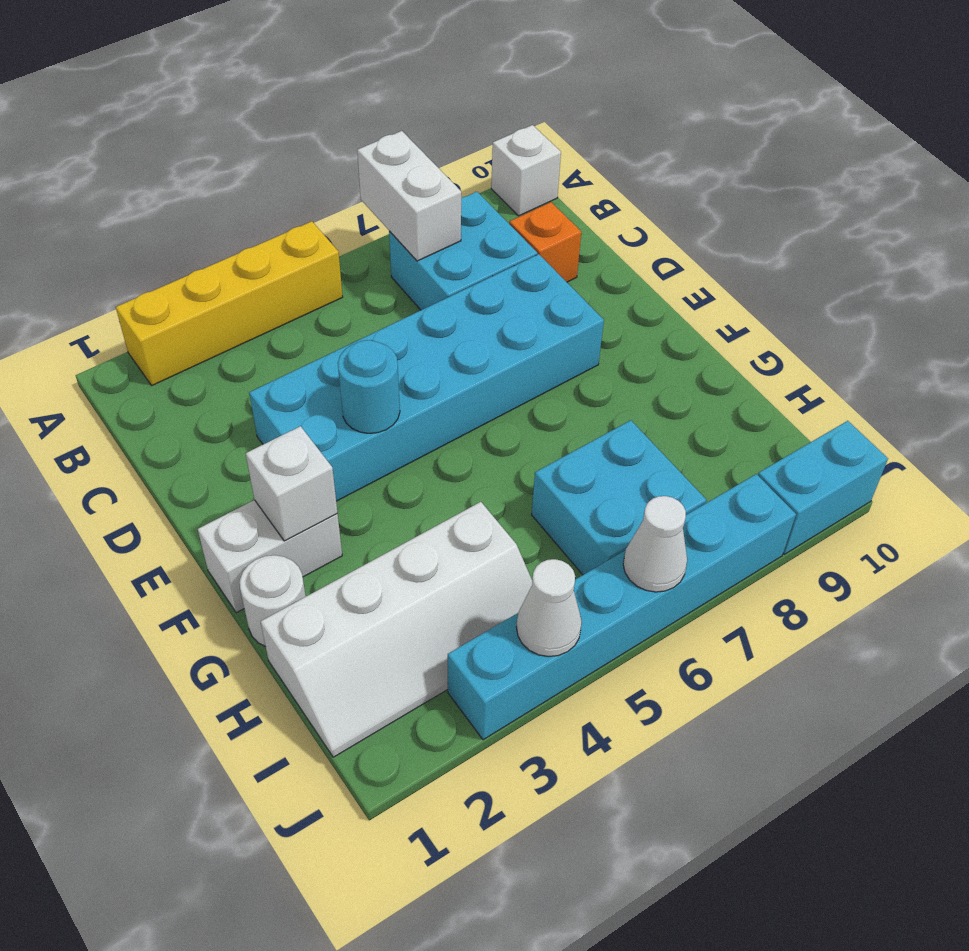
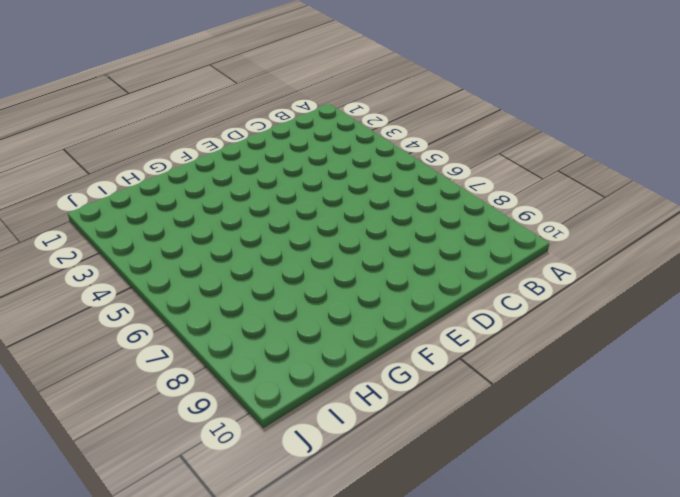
none -> yellow brick A2:A5 level 1
none -> white brick A10 level 1
none -> cyan brick B7:C8 level 1

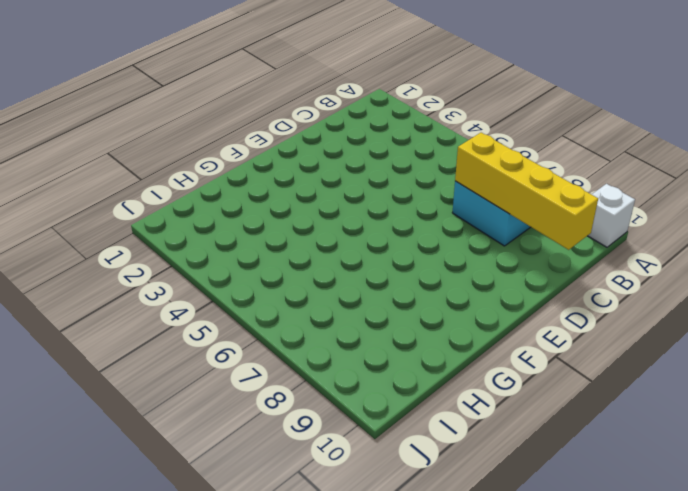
yellow brick C7:C10 level 2 -> yellow brick A2:A5 level 1
none -> orange brick C9 level 1
none -> cyan brick D3:E8 level 1
none -> white brick F1:F2 level 1

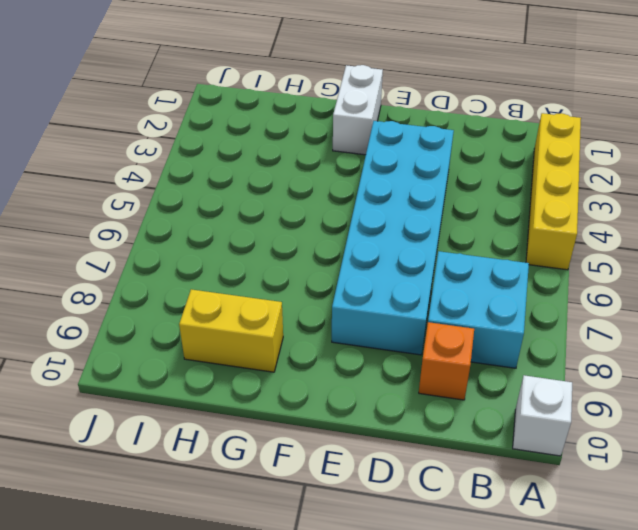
yellow brick G9:H9 level 1 -> none
none -> white round brick G1 level 1
none -> white slope H1:I4 level 1 top H
none -> cyan brick H6:I7 level 1

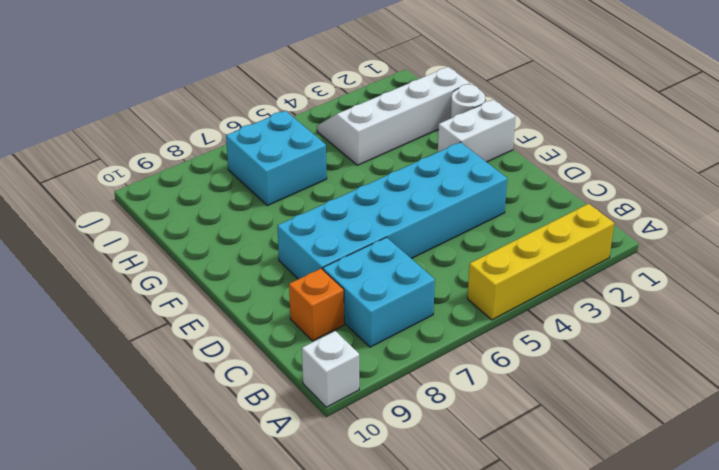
none -> cyan brick J3:J8 level 1
none -> cyan brick J9:J10 level 1
none -> white brick A7:B7 level 2

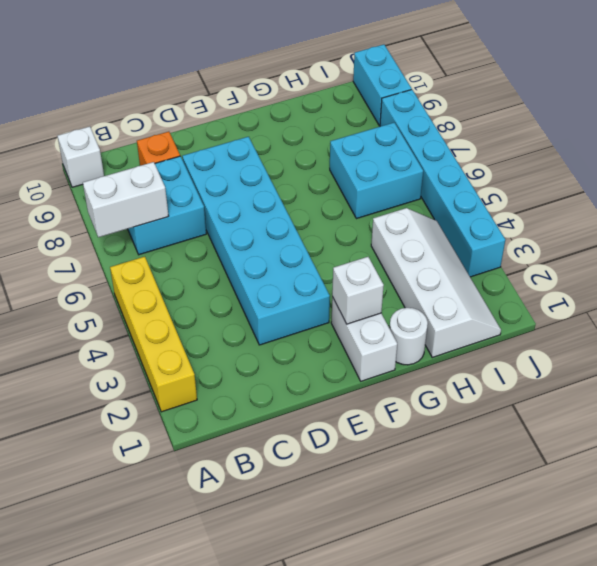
none -> cyan round brick E4 level 2
none -> white cone J4 level 2
none -> white cone J6 level 2

